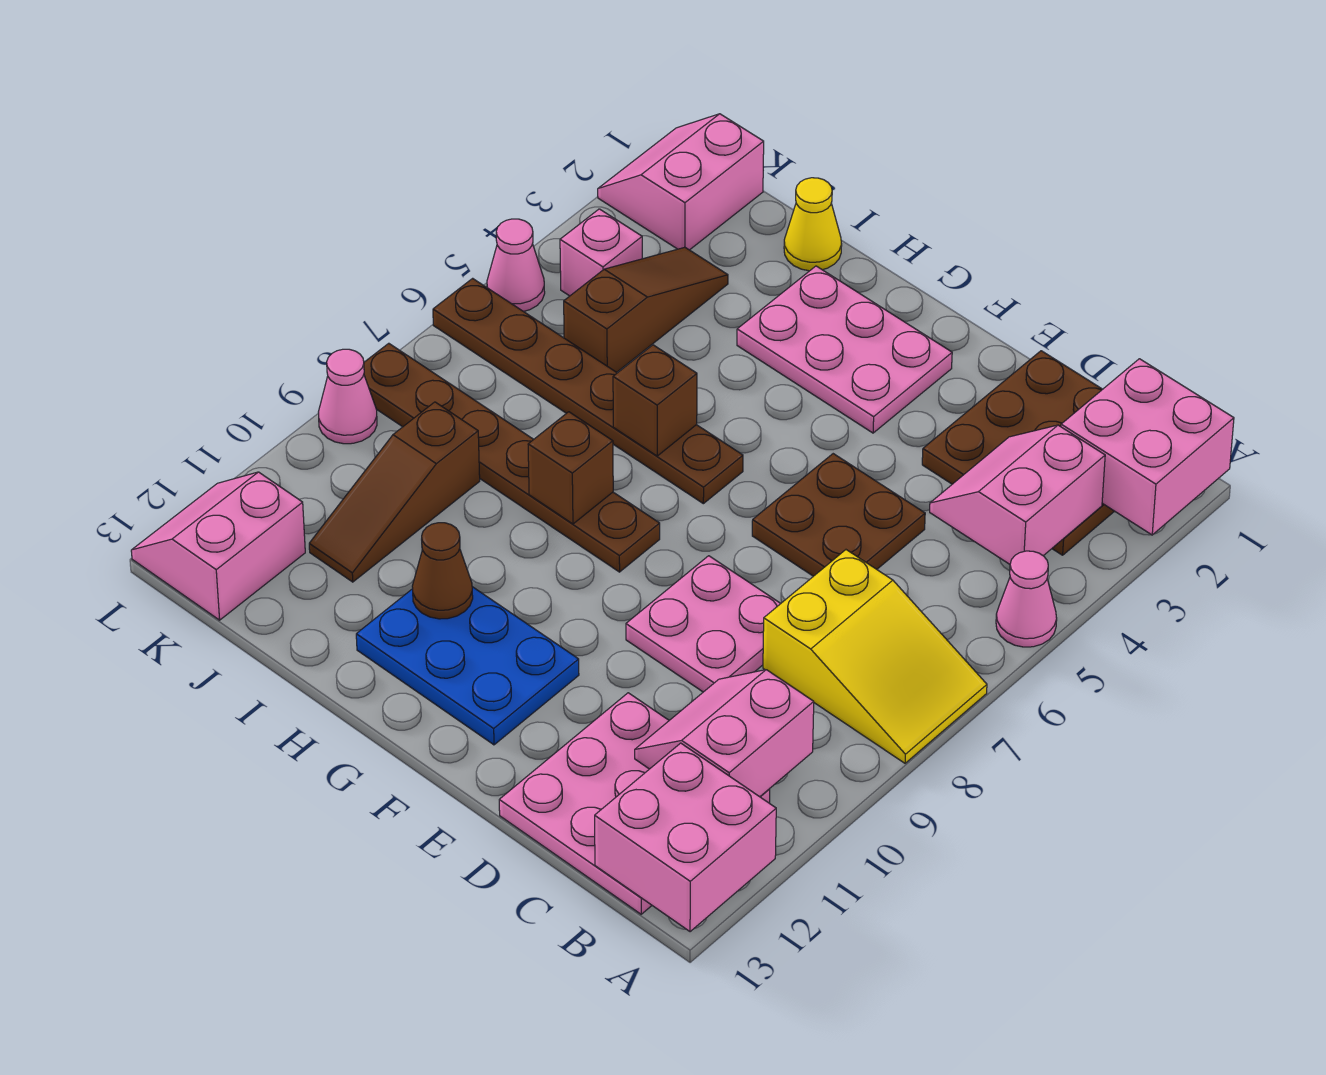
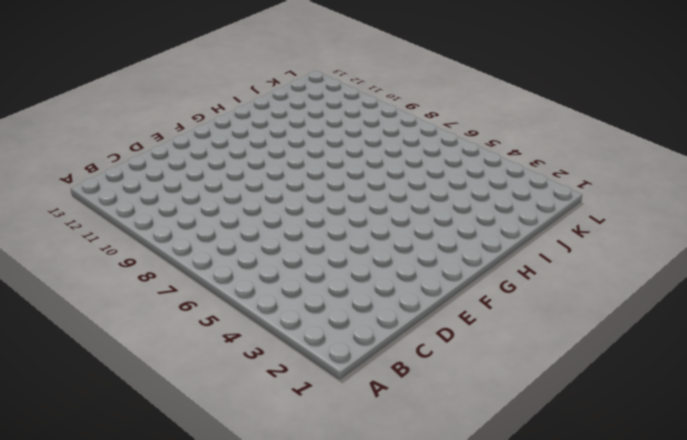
none -> pink cone A5 level 1
none -> yellow slope A7:C8 level 1 top C
none -> brown plate B1:D3 level 1

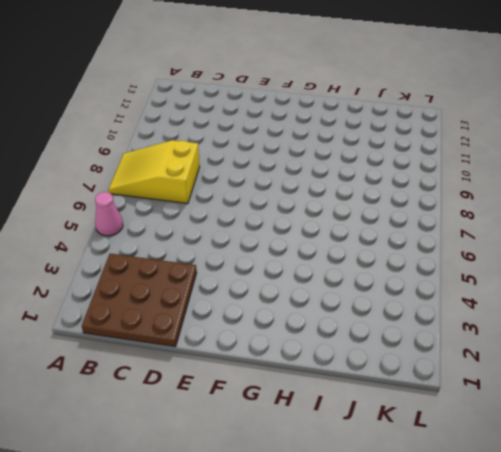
none -> pink plate B11:D13 level 1
none -> brown plate D5:E6 level 1
none -> pink plate D8:E9 level 1

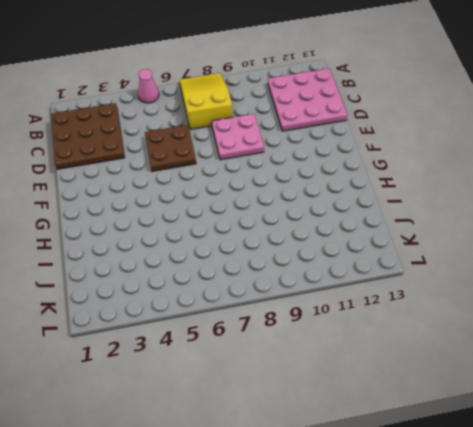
none -> pink plate F2:H3 level 1
none -> blue plate F11:H12 level 1
none -> brown plate G6:L6 level 1

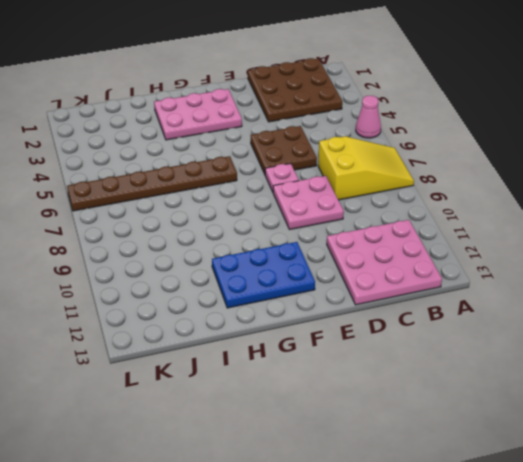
pink plate E7 level 1 -> none
none -> brown plate G8:L8 level 1
none -> yellow cone I1 level 1
none -> brown slope J3:J5 level 1 top 5

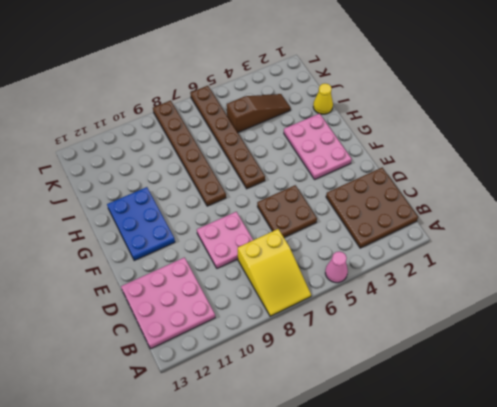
none -> brown slope J9:J11 level 1 top 9
none -> pink slope K1:L2 level 1 top K
none -> pink brick K4 level 1

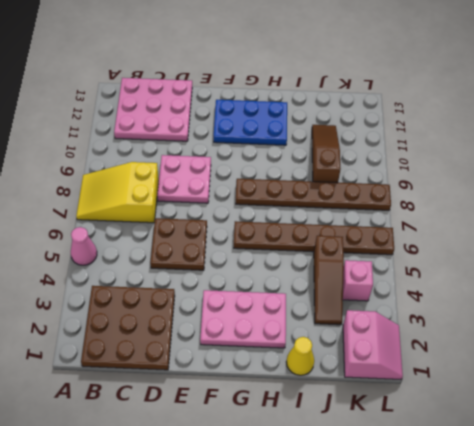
none -> pink slope K12:L13 level 1 top K
none -> pink cone L5 level 1
none -> pink cone L9 level 1

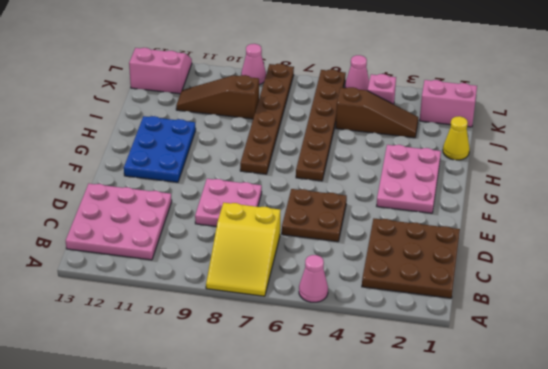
none -> pink brick A1:B2 level 2
none -> pink brick A12:B13 level 2
none -> pink slope B3:C4 level 2 top B

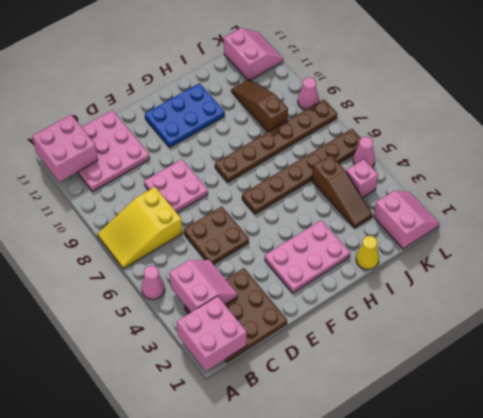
none -> pink slope B10:C11 level 2 top B
none -> brown brick H6 level 2
none -> brown brick H8 level 2

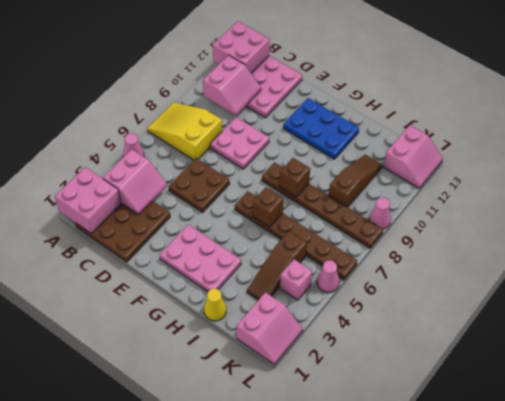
none -> brown cone H11 level 2

